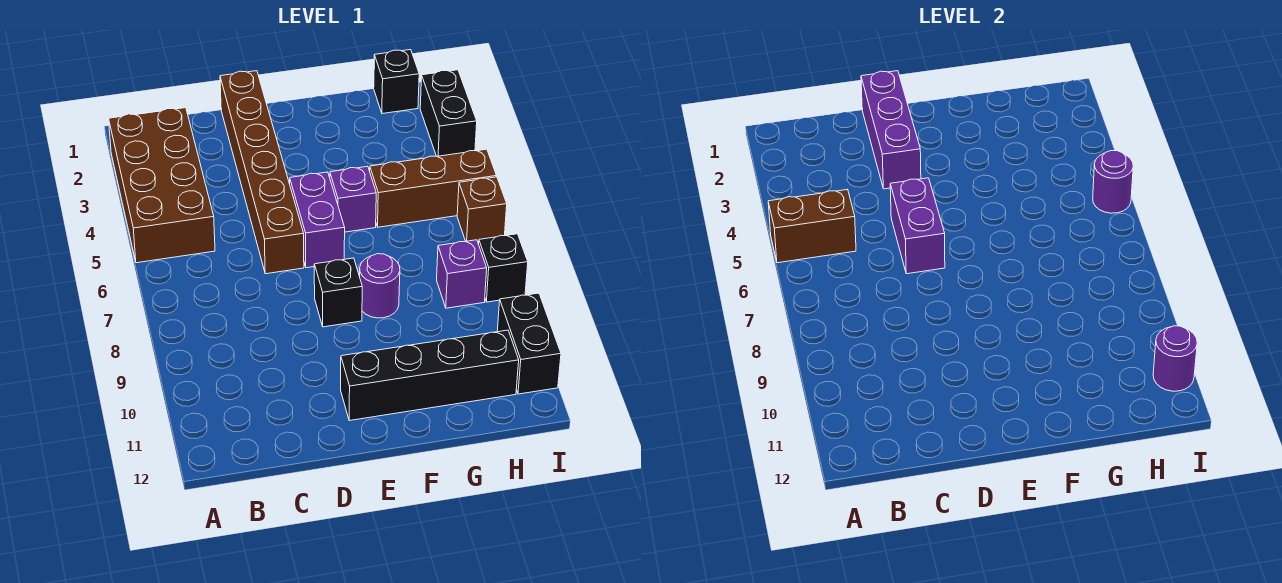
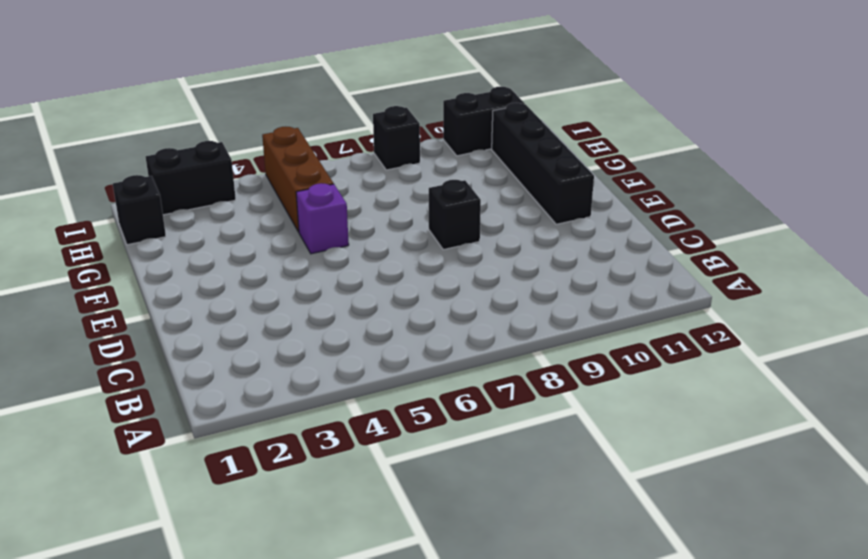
none -> brown brick A2:B5 level 1
none -> brown brick D1:D6 level 1
none -> purple brick E5:E6 level 1

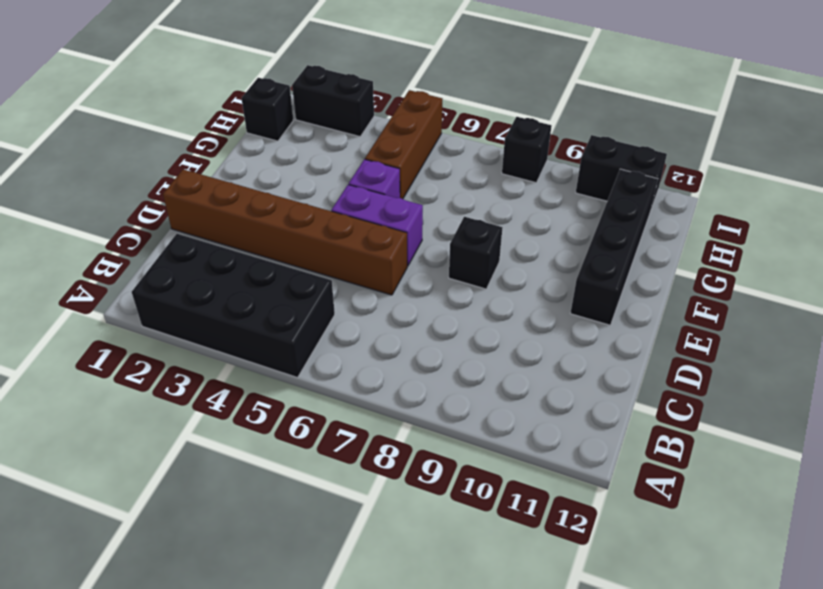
black brick A2:B5 level 1 -> brown brick A2:B5 level 1
none -> purple round brick F8 level 1
none -> purple brick H8 level 1
none -> brown brick I6 level 1

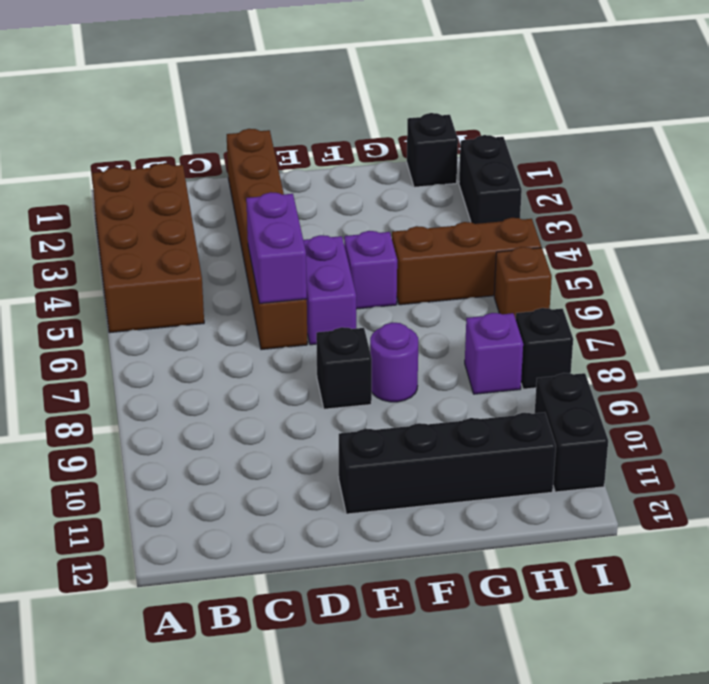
none -> brown brick A5:B5 level 2
none -> purple brick D1:D3 level 2
none -> purple round brick I5 level 2

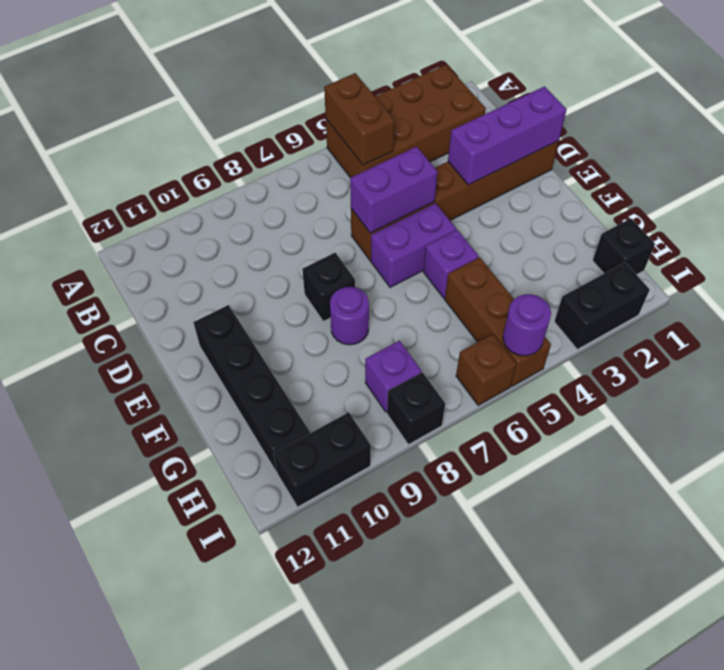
none -> purple round brick I11 level 2

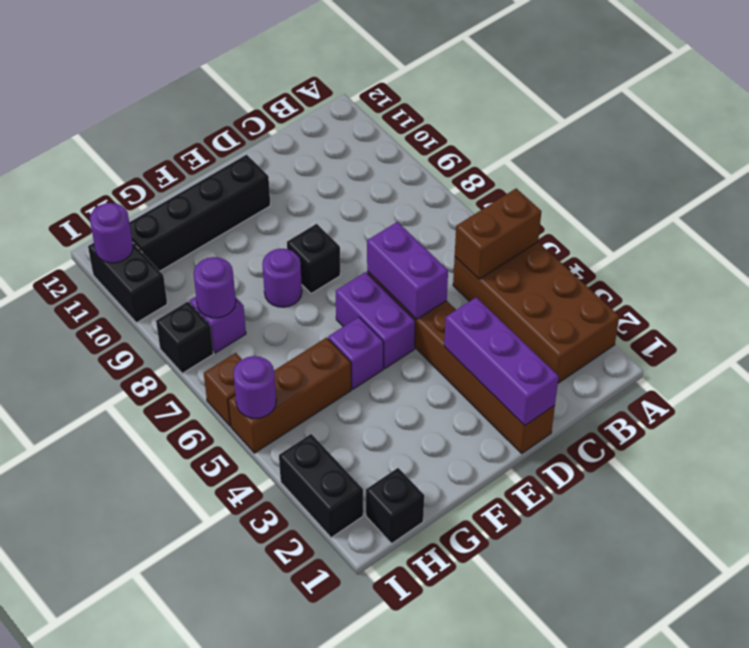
purple round brick H8 level 2 -> none

